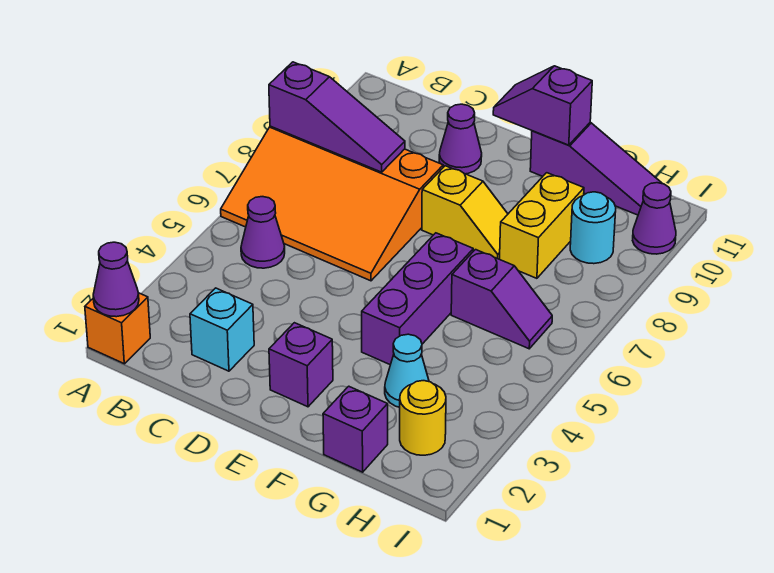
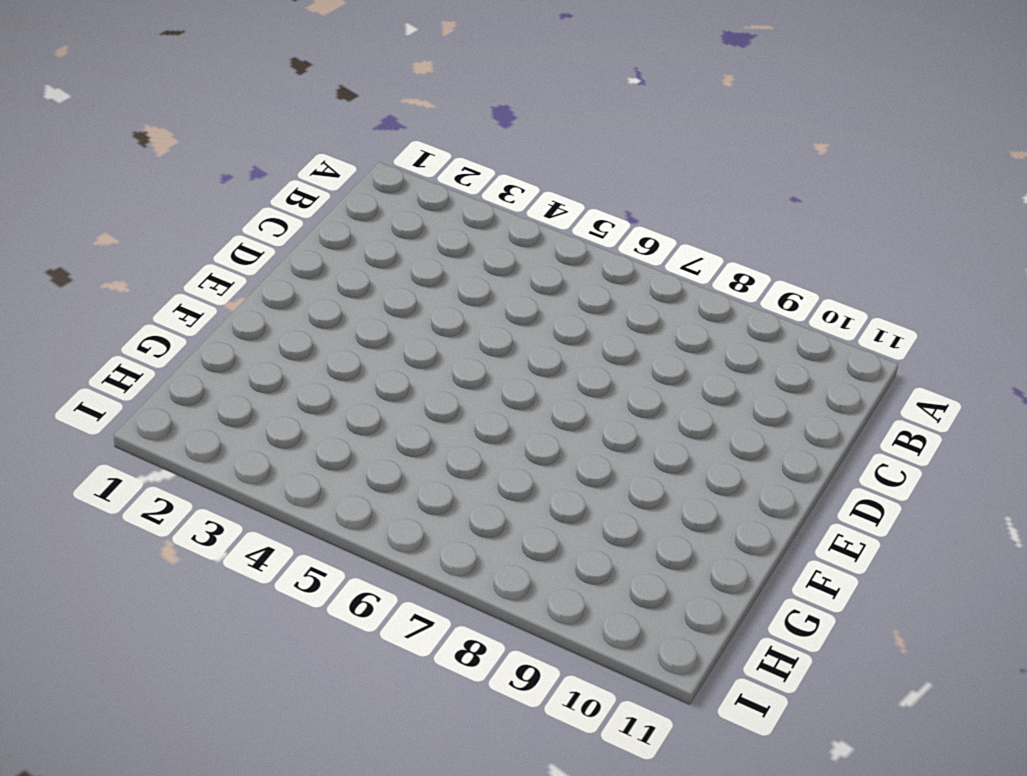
none -> orange brick A1 level 1
none -> orange slope A6:D8 level 1 top 8
none -> purple cone B5 level 1

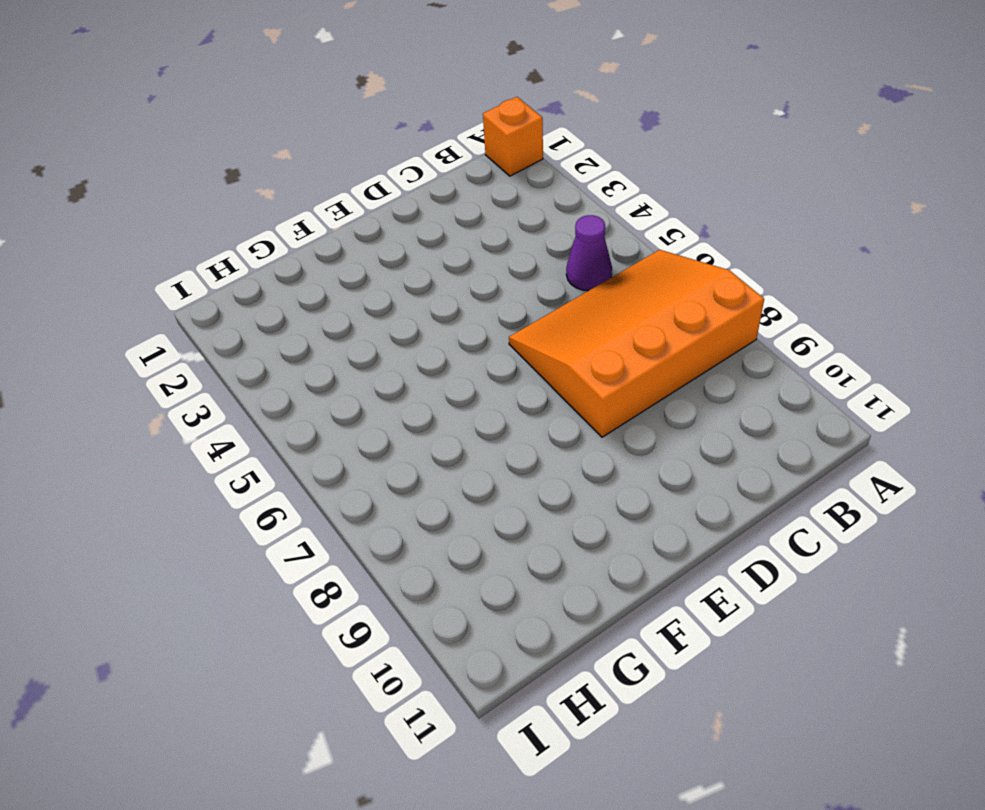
none -> cyan brick C2 level 1
none -> purple cone D10 level 1
none -> purple brick E2 level 1

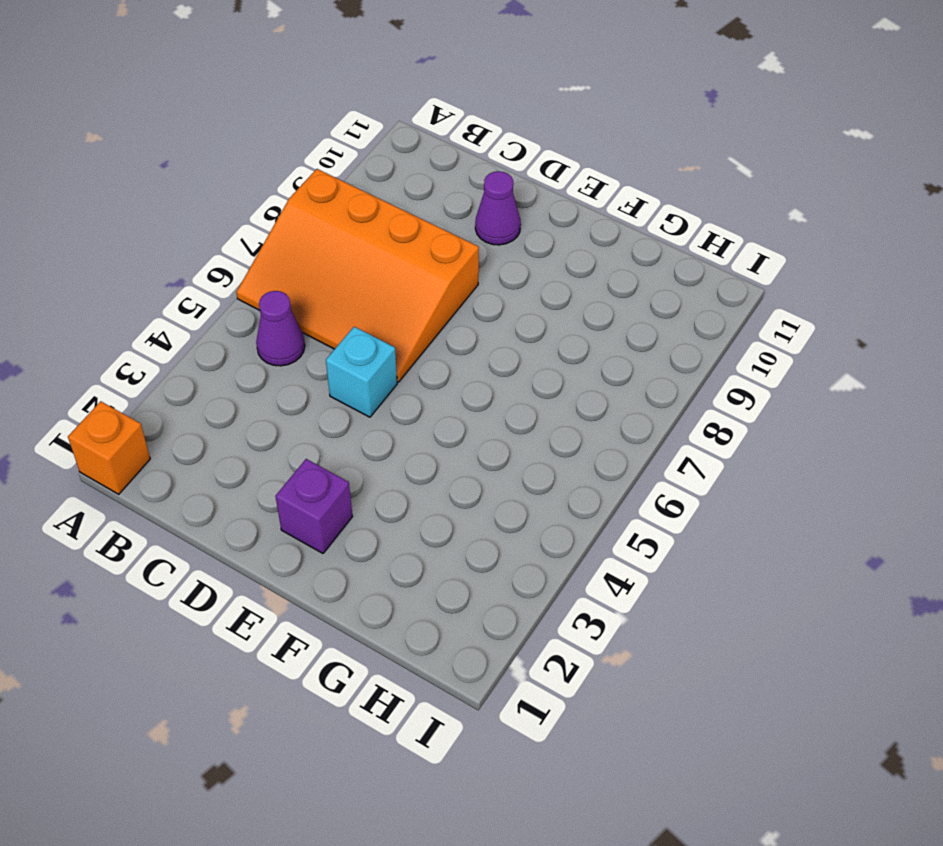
cyan brick D5 level 1 -> cyan brick C2 level 1
none -> yellow slope E8:F8 level 1 top E
none -> purple brick F4:F6 level 1
none -> purple slope F11:H11 level 1 top F

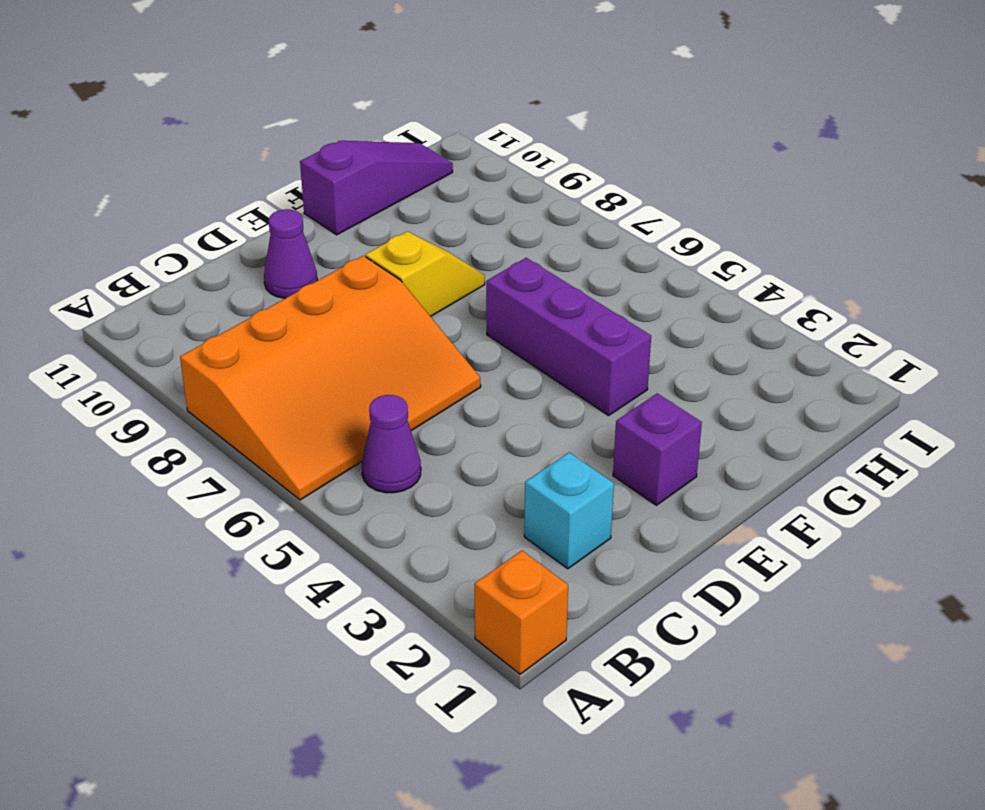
none -> purple brick G1 level 1
none -> cyan cone G3 level 1
none -> purple slope G6:H6 level 1 top G

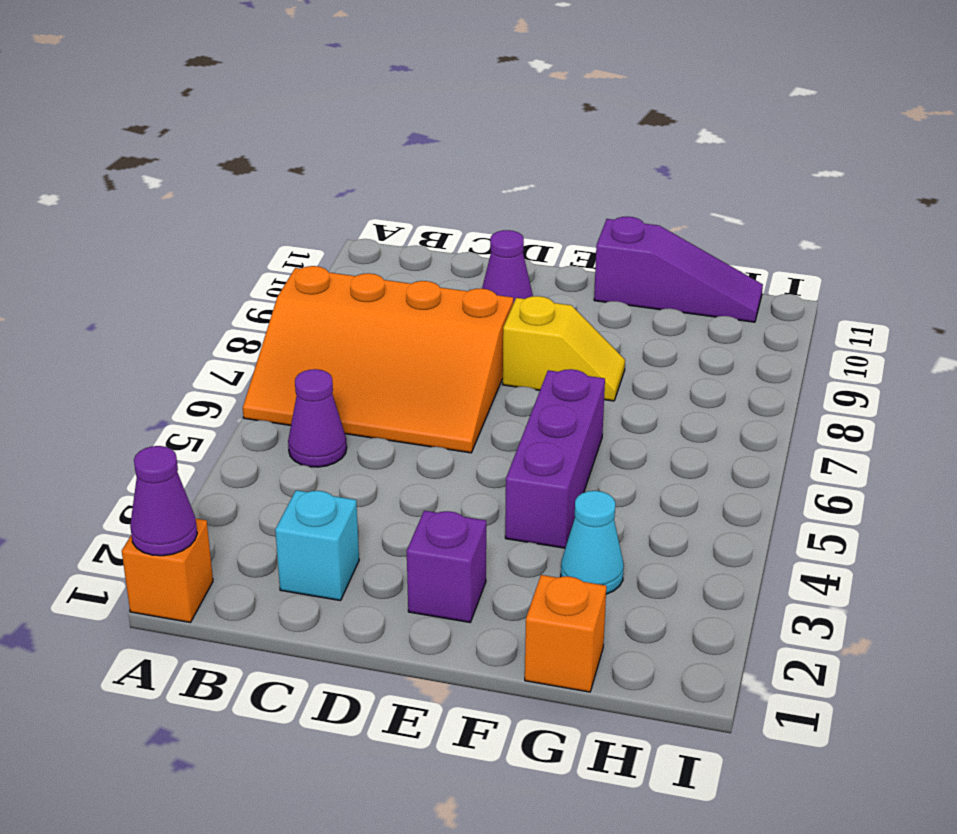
orange brick G1 level 1 -> purple brick G1 level 1
none -> purple slope G6:H6 level 1 top G
none -> yellow brick G8:G9 level 1
none -> yellow round brick H2 level 1

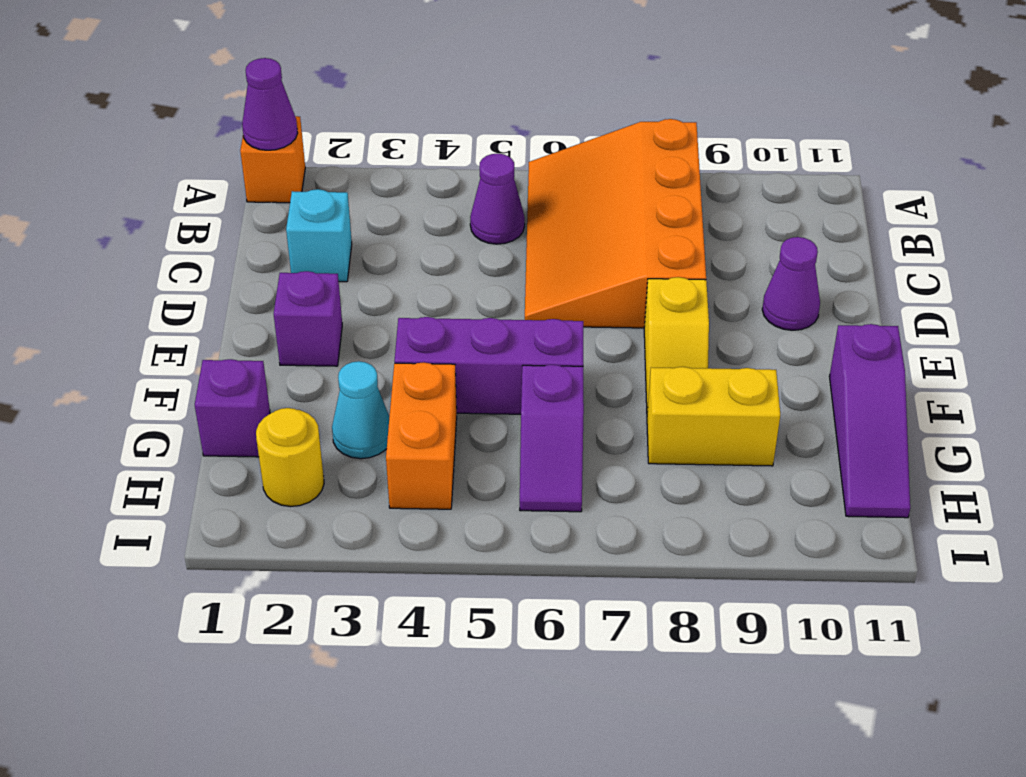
orange brick G4:H4 level 1 -> none
none -> cyan round brick H9 level 1
none -> purple cone I10 level 1
none -> purple slope A8:C8 level 2 top A

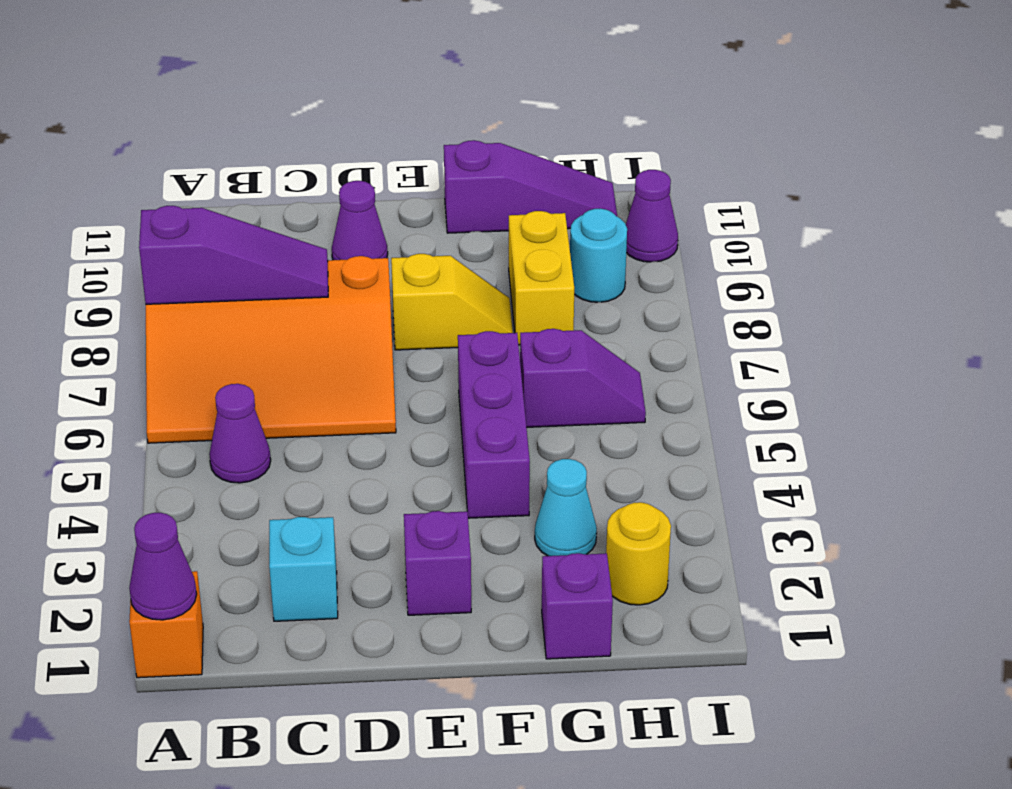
none -> purple slope E11:F11 level 2 top F

